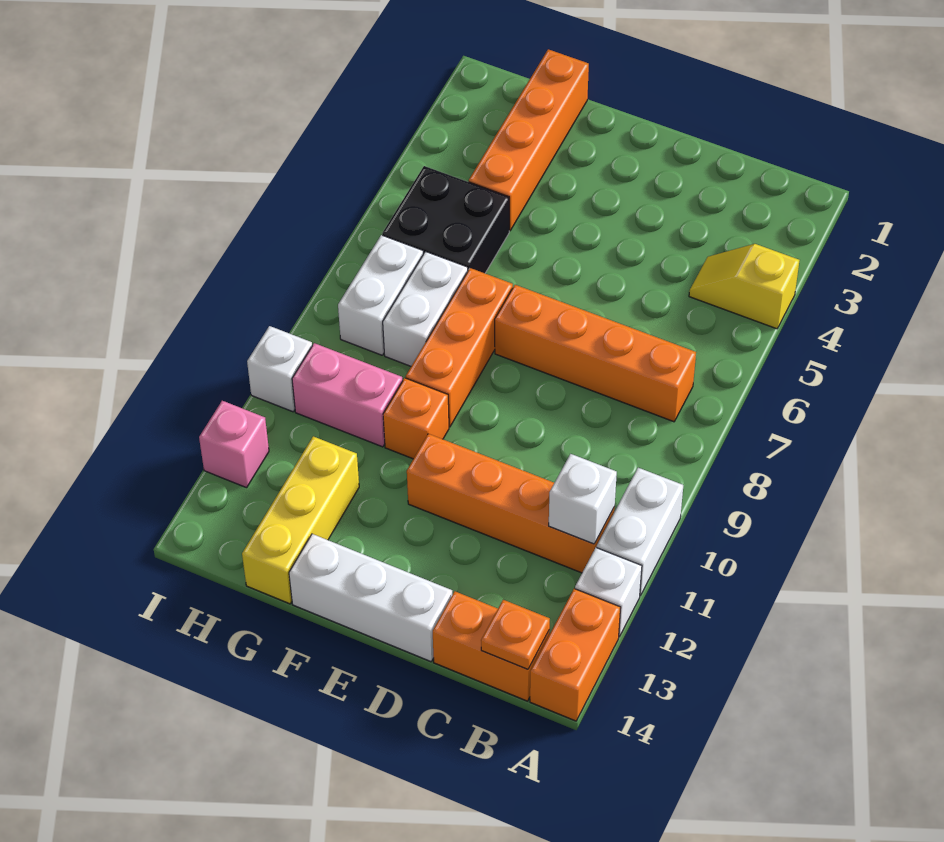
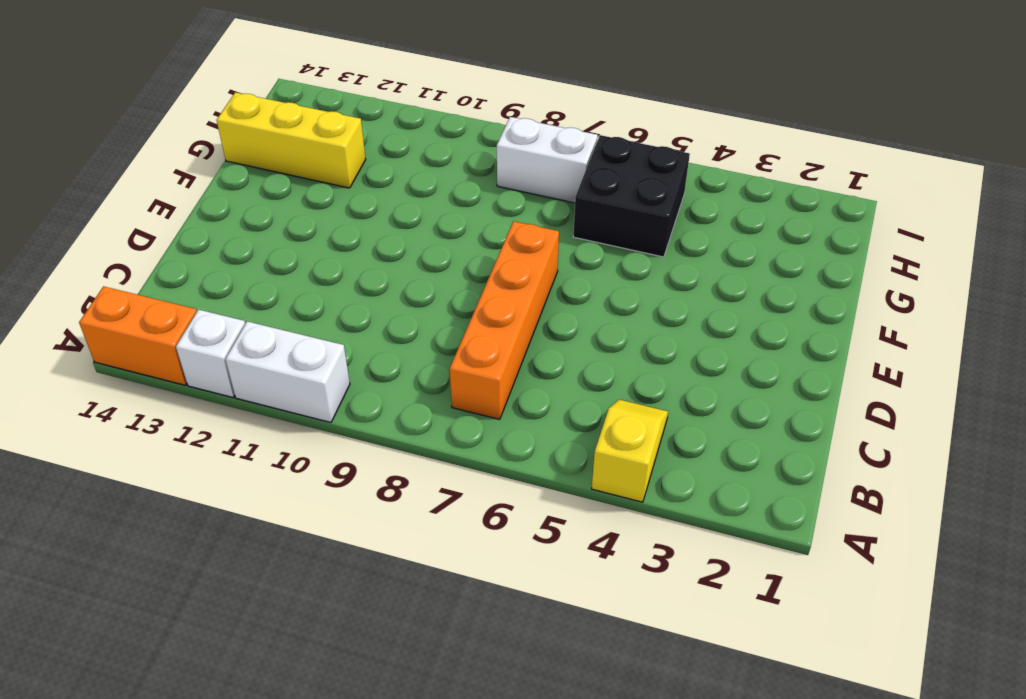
none -> orange brick B11:E11 level 1
none -> orange brick B14:C14 level 1
none -> white brick D14:F14 level 1

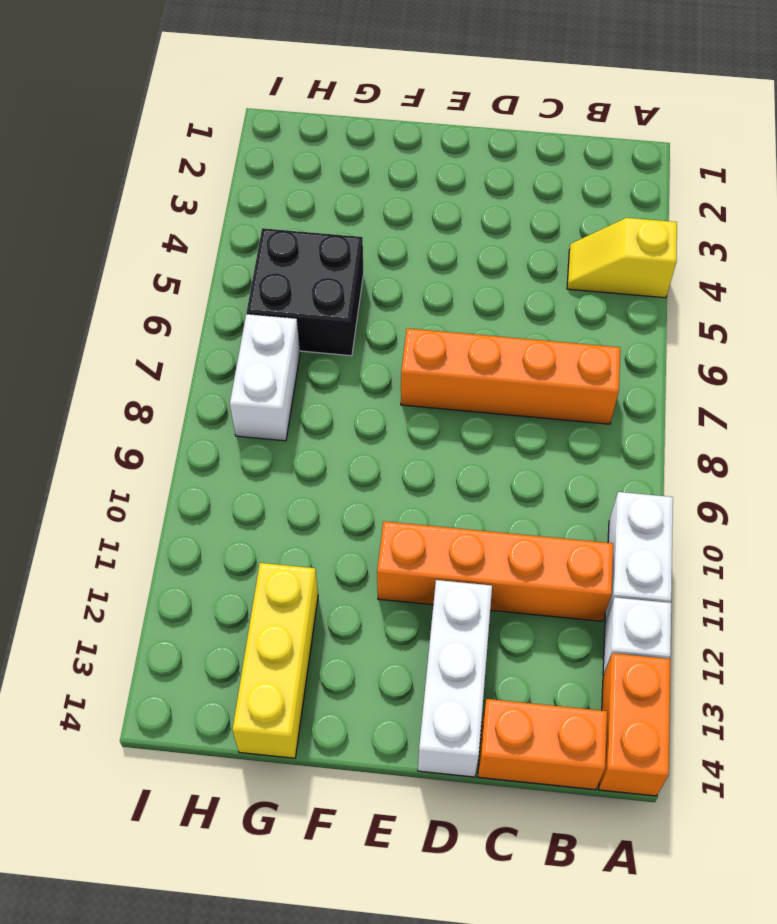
white brick D12:D14 level 1 -> white brick D14:F14 level 1
none -> orange brick F7:F9 level 1
none -> orange brick F10 level 1
none -> orange brick G1:G4 level 1

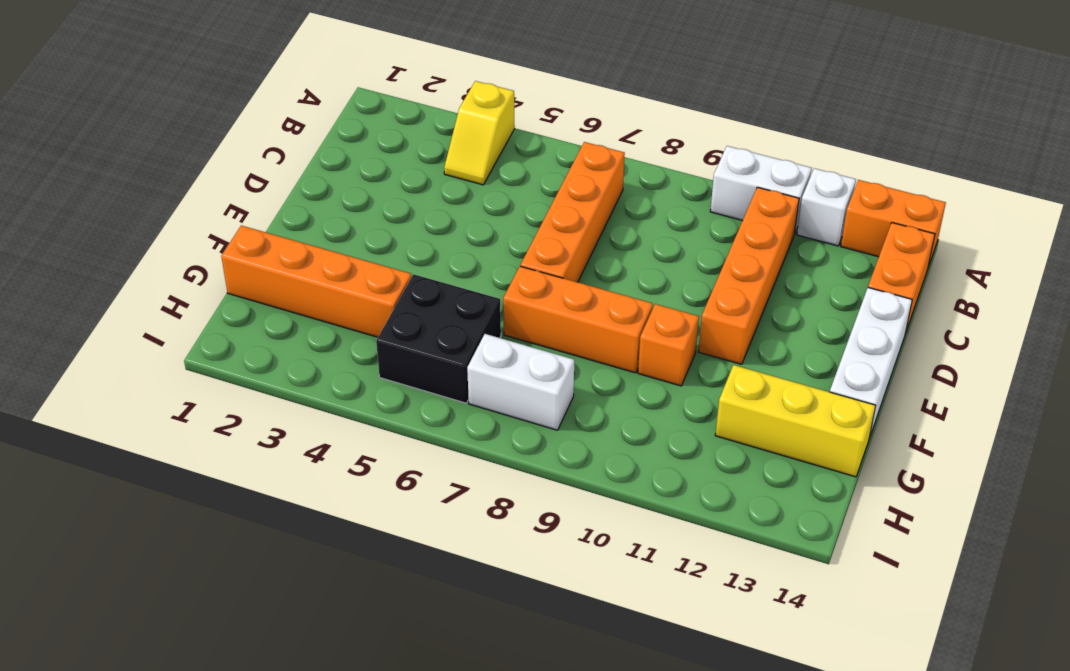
none -> white brick G7:G8 level 1
none -> pink brick G10:H10 level 1
none -> white brick I10 level 1

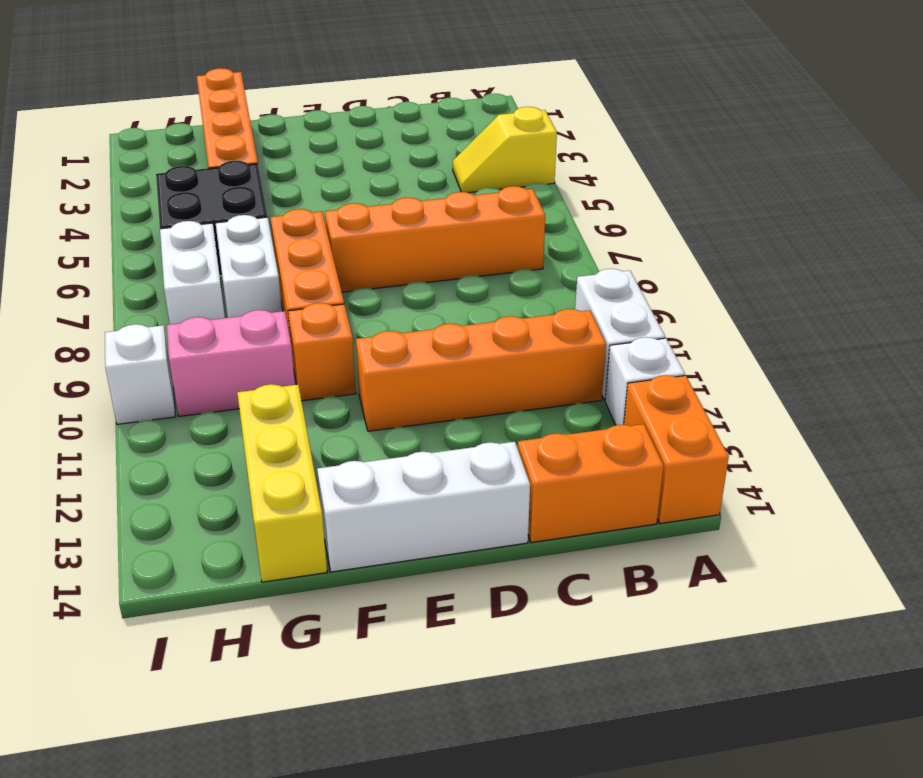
none -> pink brick I12 level 1
none -> white brick B11 level 2
none -> orange plate B14 level 2

